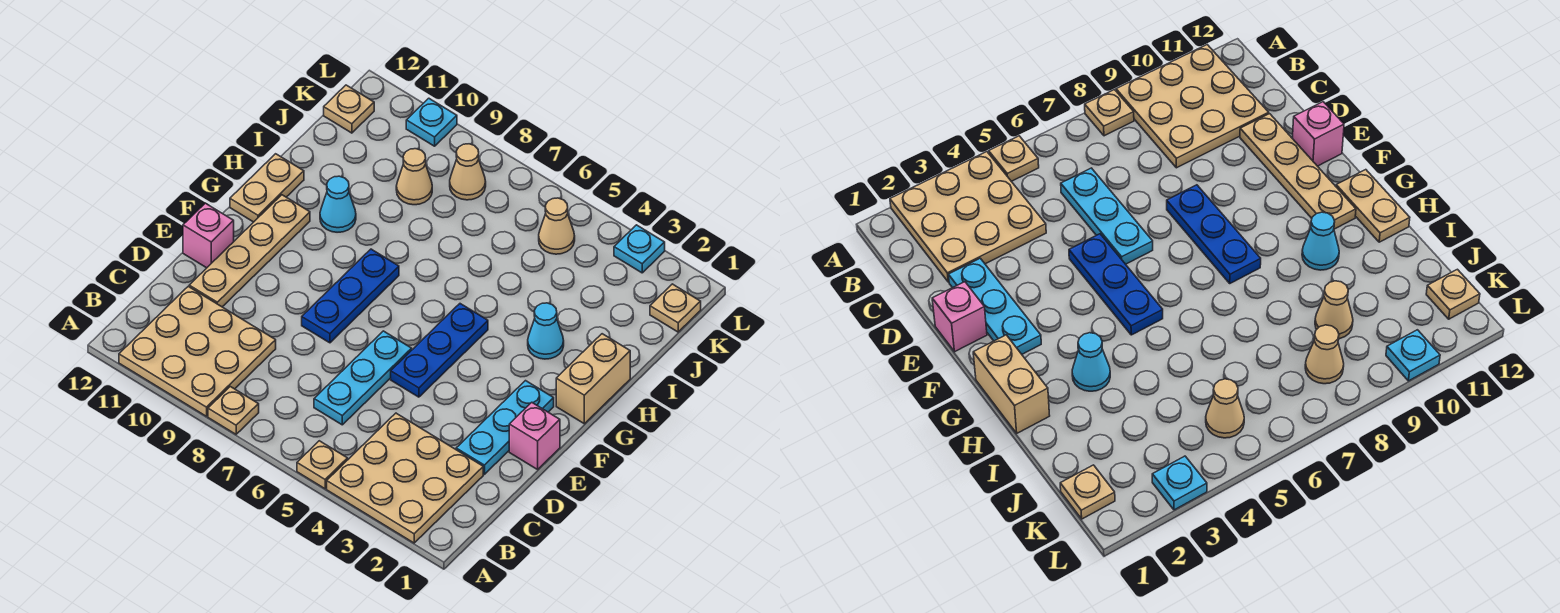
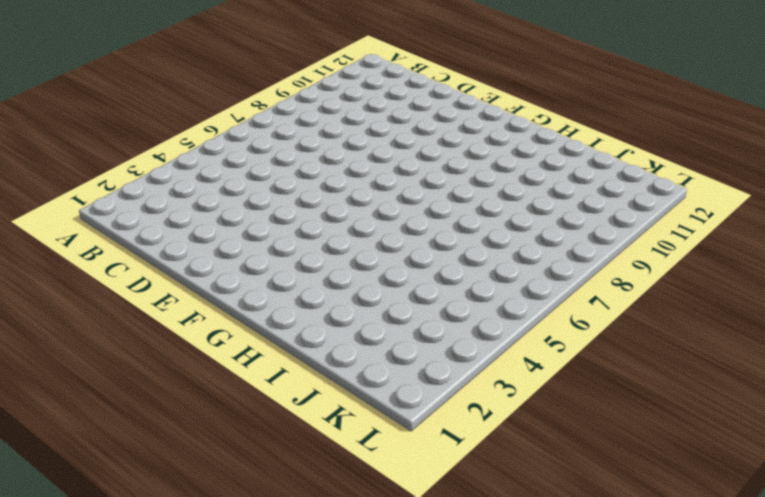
none -> tan plate A2:C4 level 1
none -> tan plate A5 level 1
none -> tan plate A8 level 1

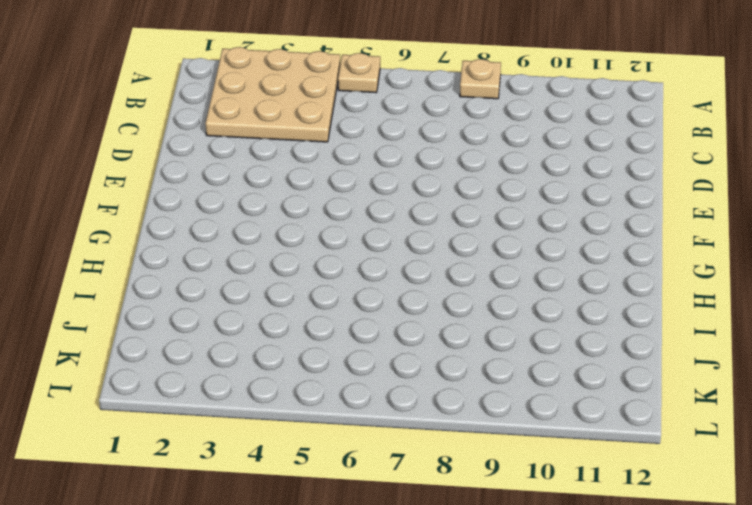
none -> tan plate A9:C11 level 1
none -> cyan plate C6:E6 level 1
none -> cyan plate D2:F2 level 1

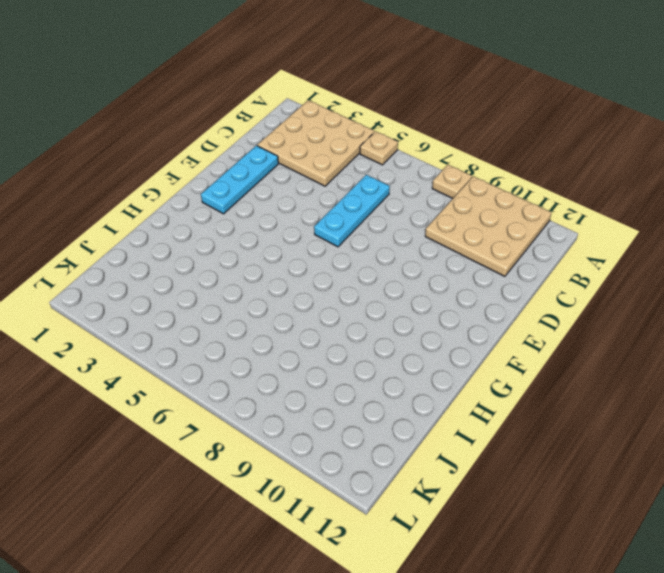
none -> tan plate D11:G11 level 1
none -> pink brick E1 level 1
none -> blue plate E5:G5 level 1

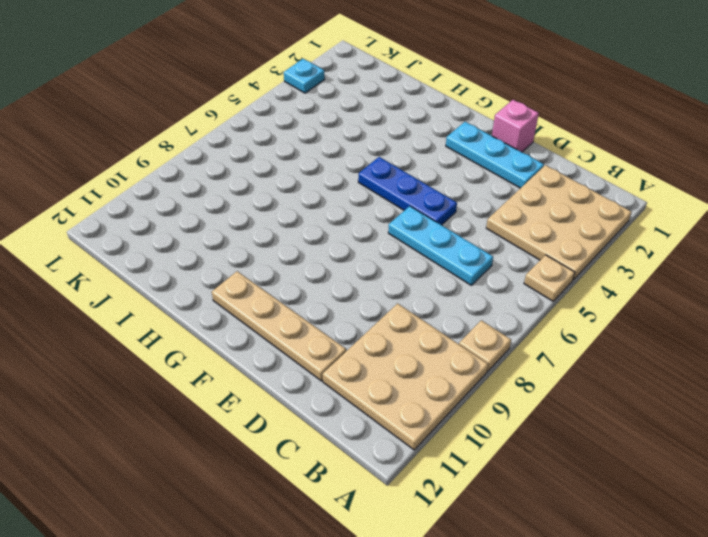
none -> blue plate E8:G8 level 1
none -> pink brick E12 level 1
none -> tan brick G1:H1 level 1

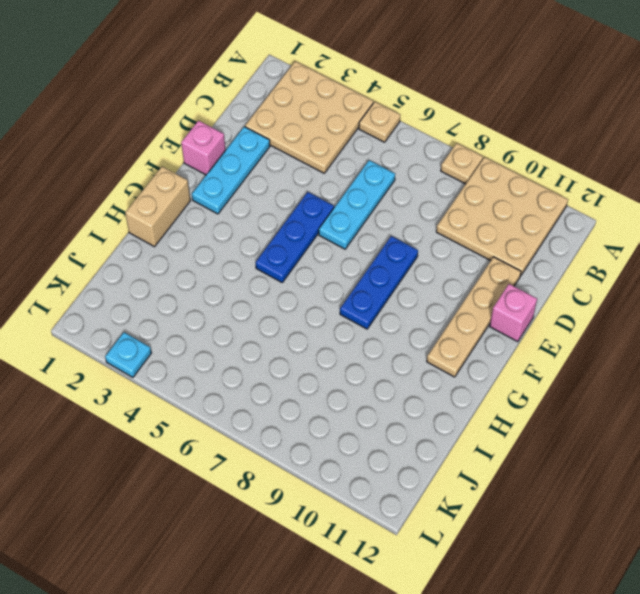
none -> tan plate G12:H12 level 1
none -> cyan cone H3 level 1
none -> cyan cone H10 level 1

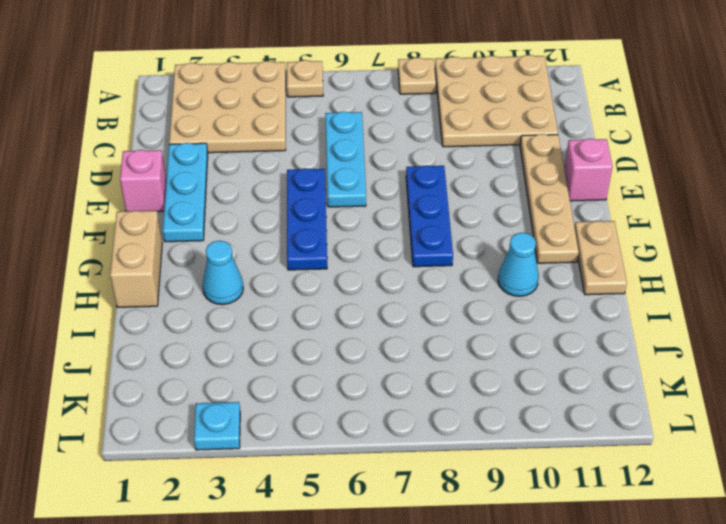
none -> tan cone J9 level 1
none -> tan plate K1 level 1
none -> tan cone K5 level 1

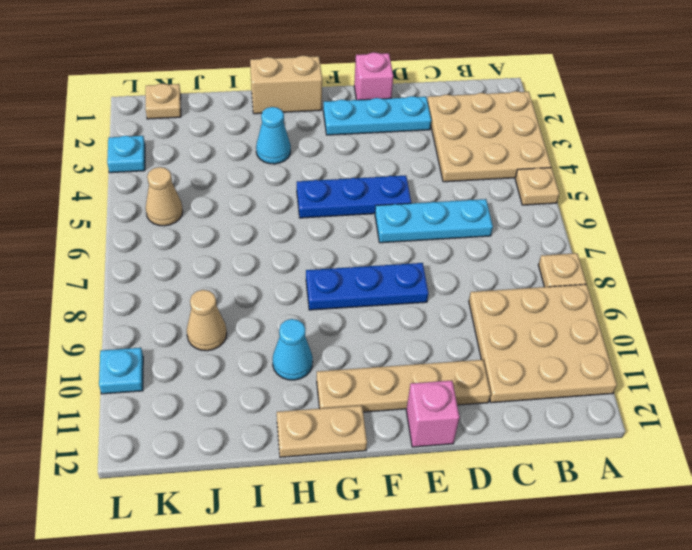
none -> tan cone K8 level 1
none -> tan plate K12 level 1

